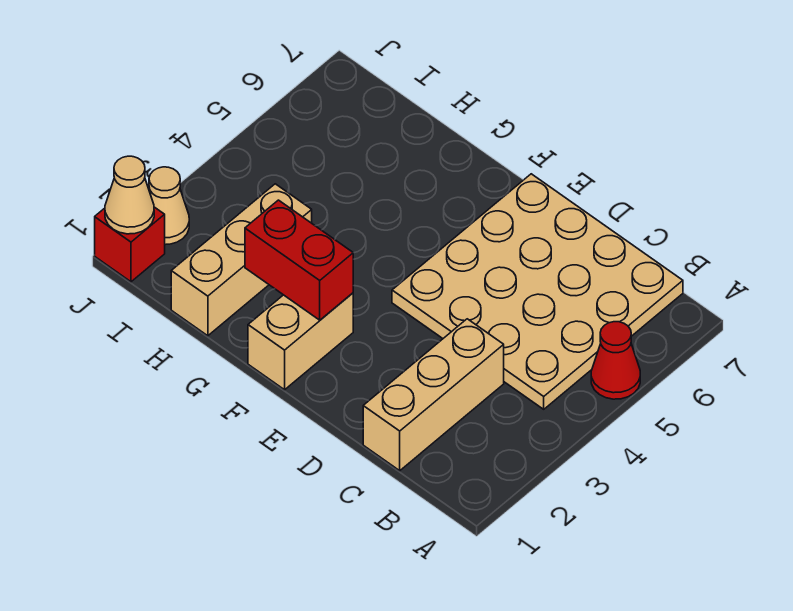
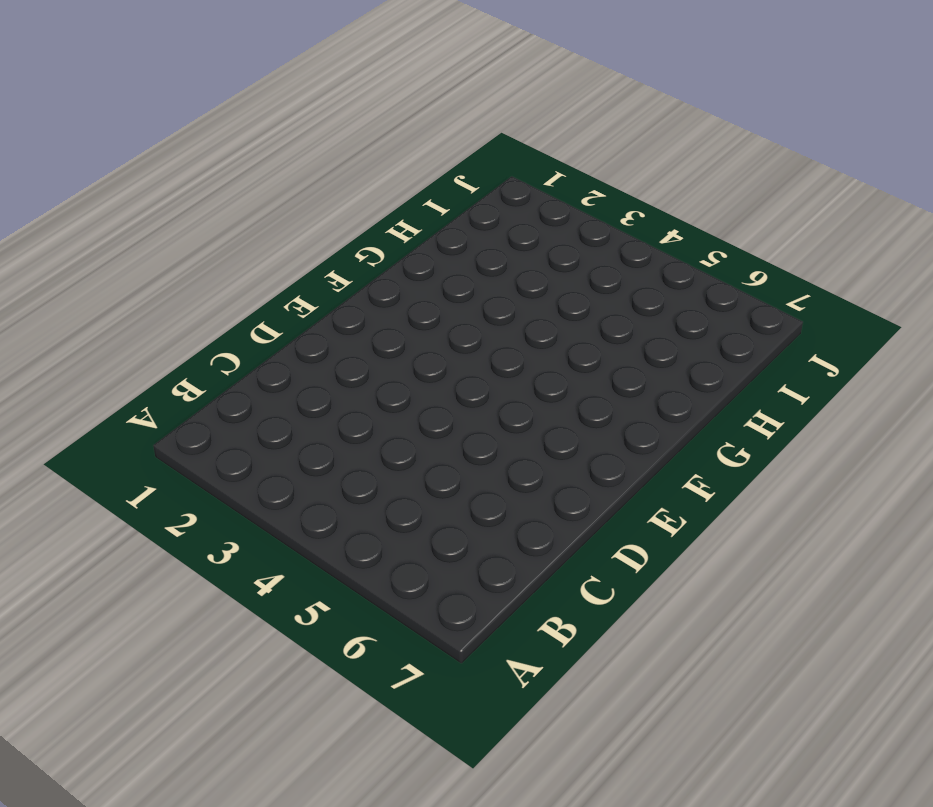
none -> red cone A5 level 1
none -> tan plate B4:E7 level 1

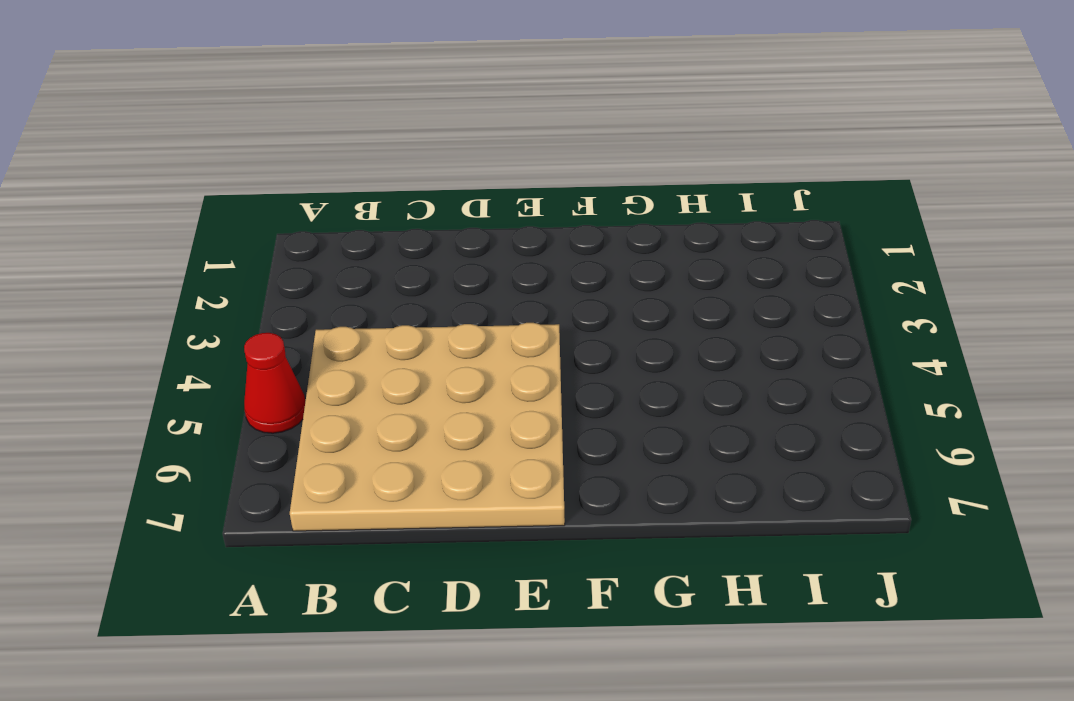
none -> tan brick C1:C3 level 1
none -> tan brick F1:F2 level 1

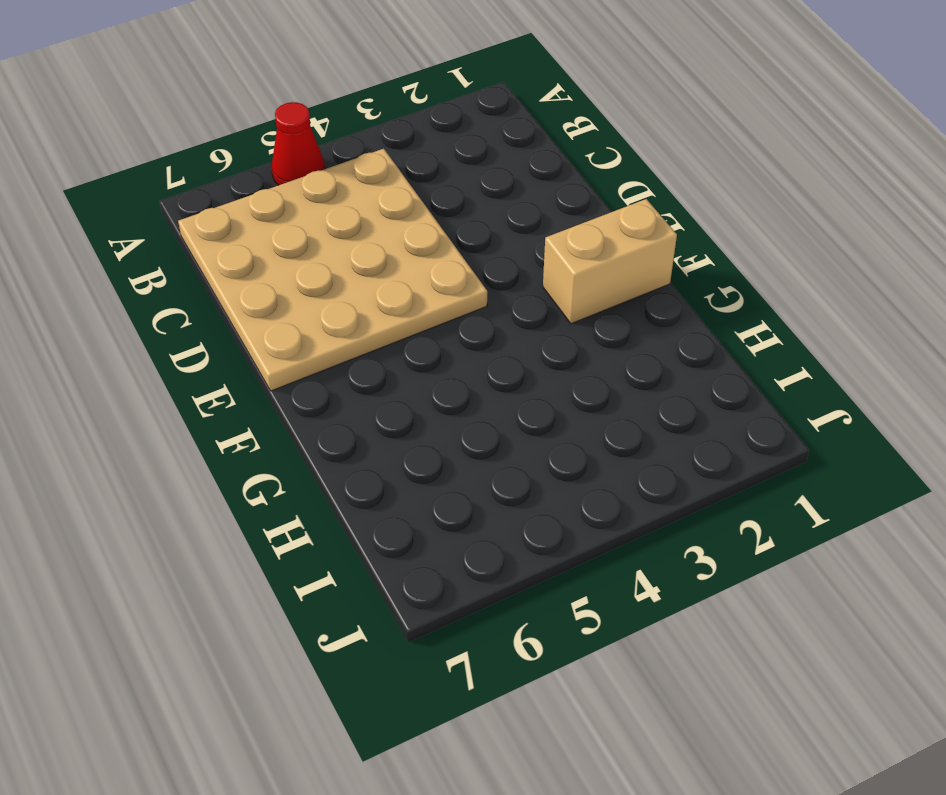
none -> tan brick C1:C3 level 1
none -> tan brick H1:H3 level 1

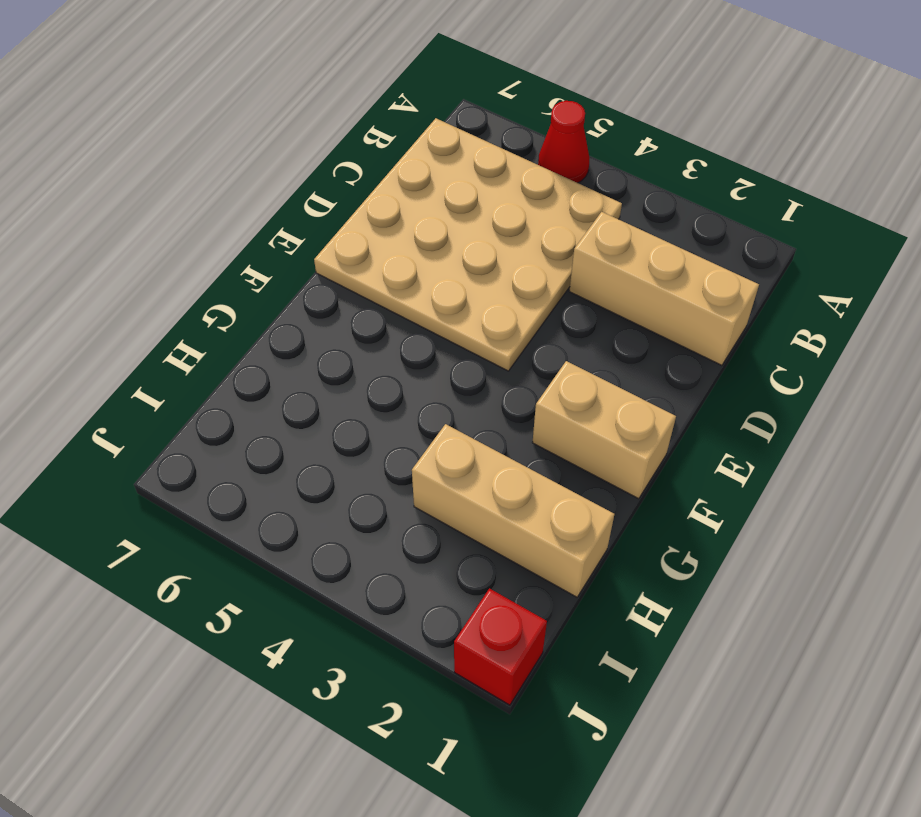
none -> tan cone J2 level 1
none -> red brick F2:G2 level 2

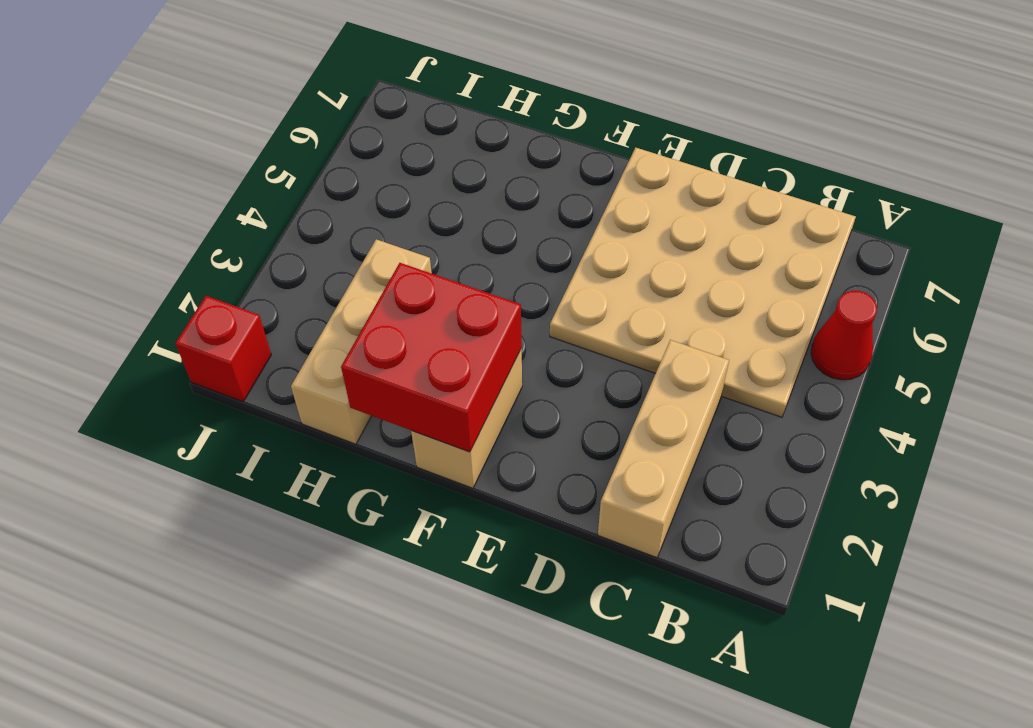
red brick F1:G2 level 2 -> red brick F2:G2 level 2
none -> tan cone J2 level 1
none -> tan cone J1 level 2

